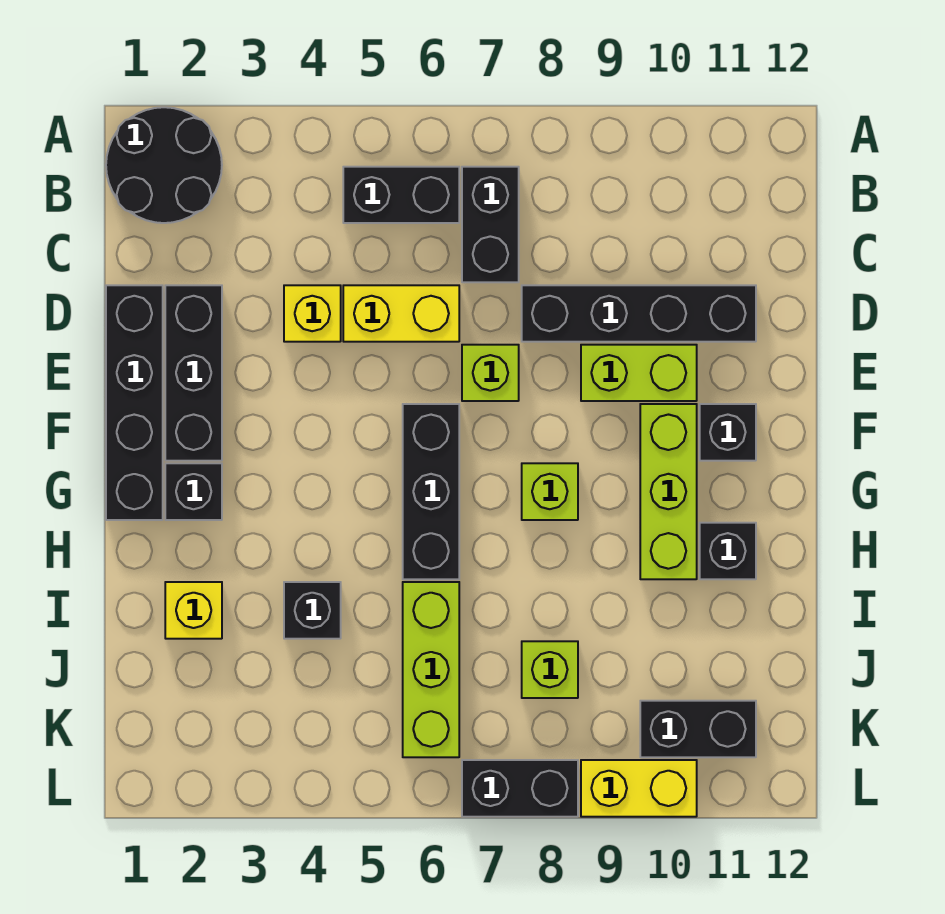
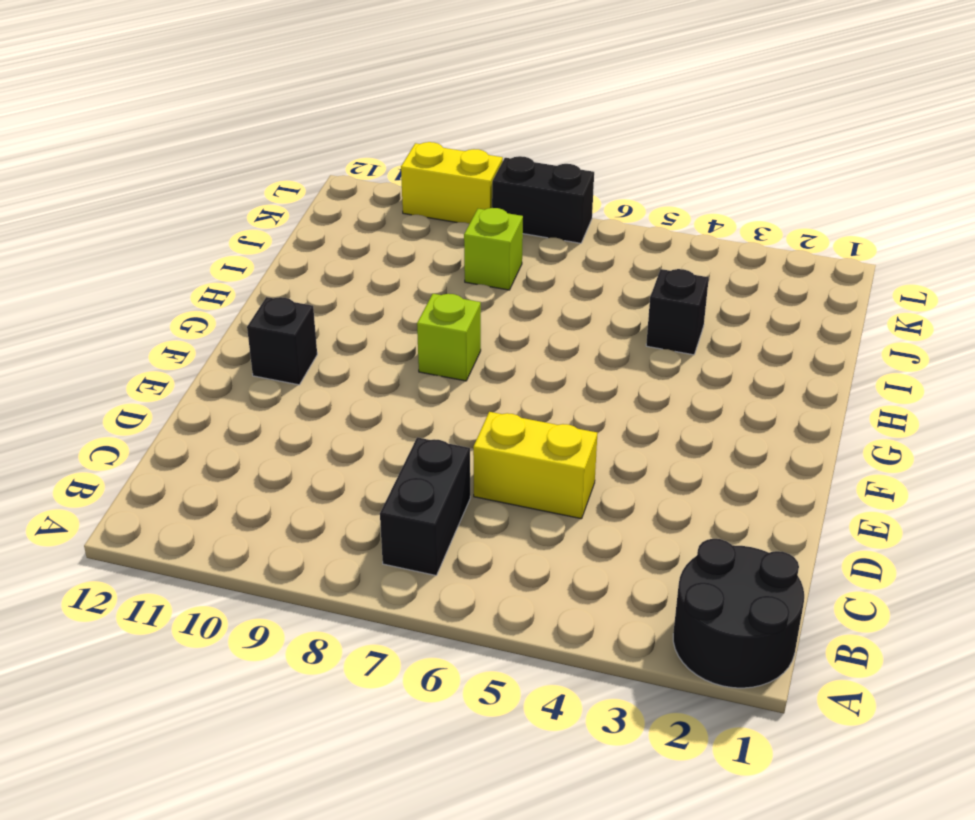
none -> black brick B5:B6 level 1
none -> black brick D1:G1 level 1
none -> black brick D2:F2 level 1

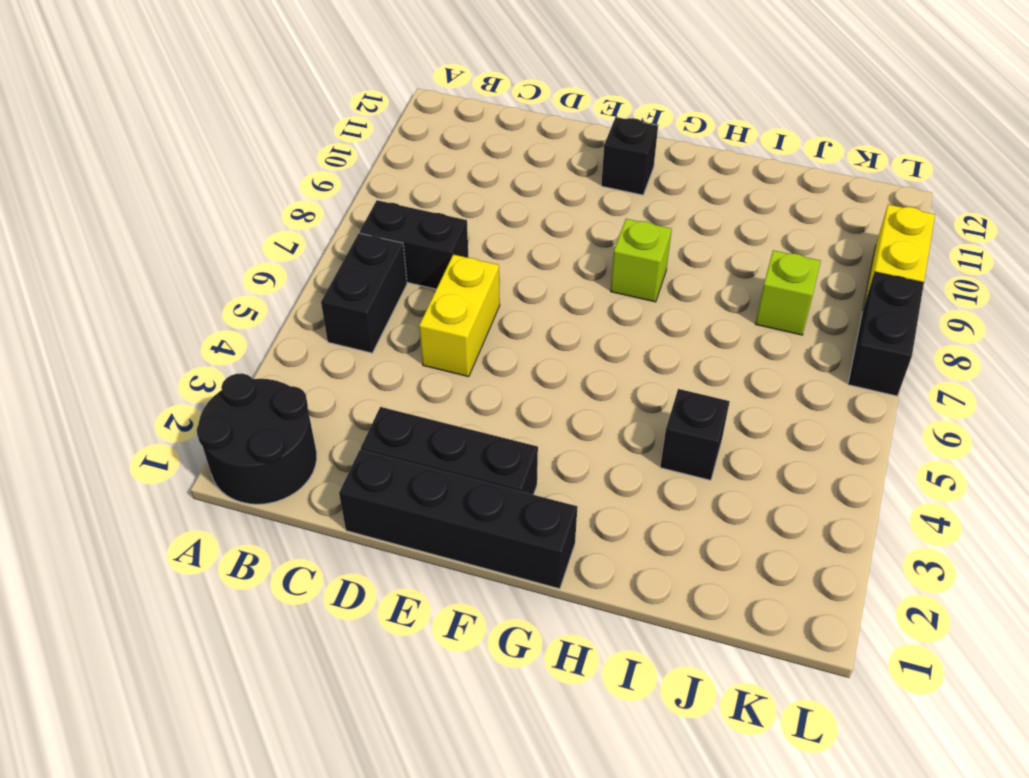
none -> yellow brick D4 level 1
none -> black brick D8:D11 level 1
none -> lime brick E7 level 1

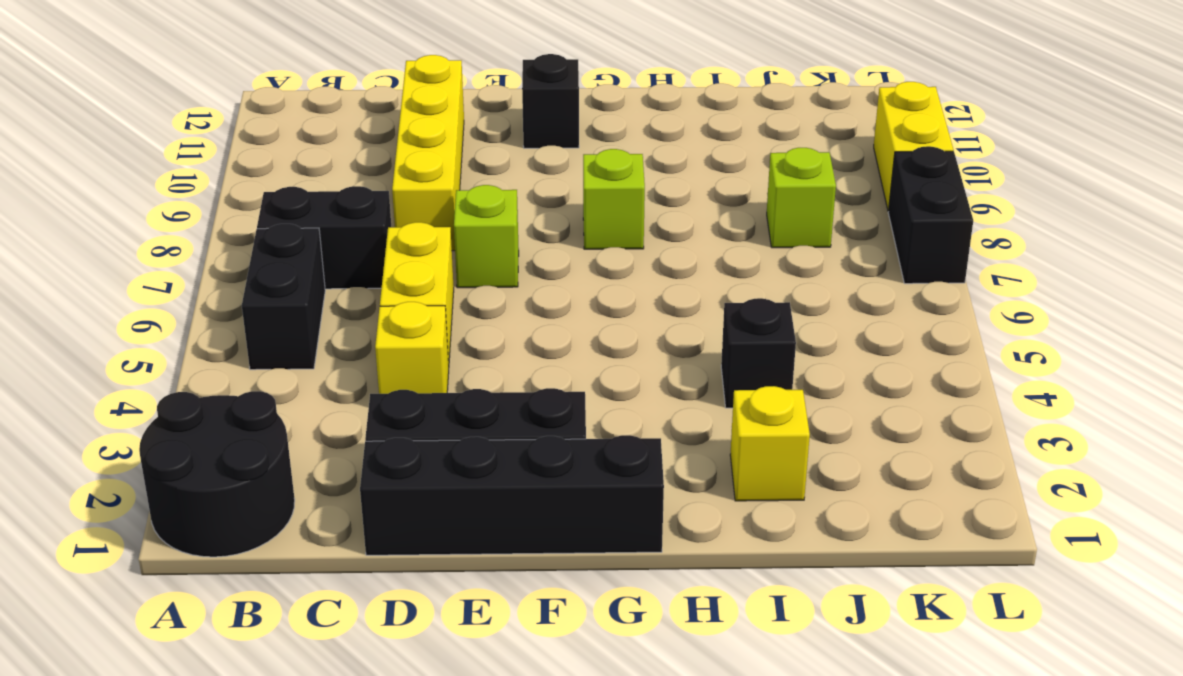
yellow brick D8:D11 level 1 -> black brick D8:D11 level 1
none -> lime brick E9:E10 level 1
none -> black brick F6:H6 level 1
none -> lime brick F10:H10 level 1

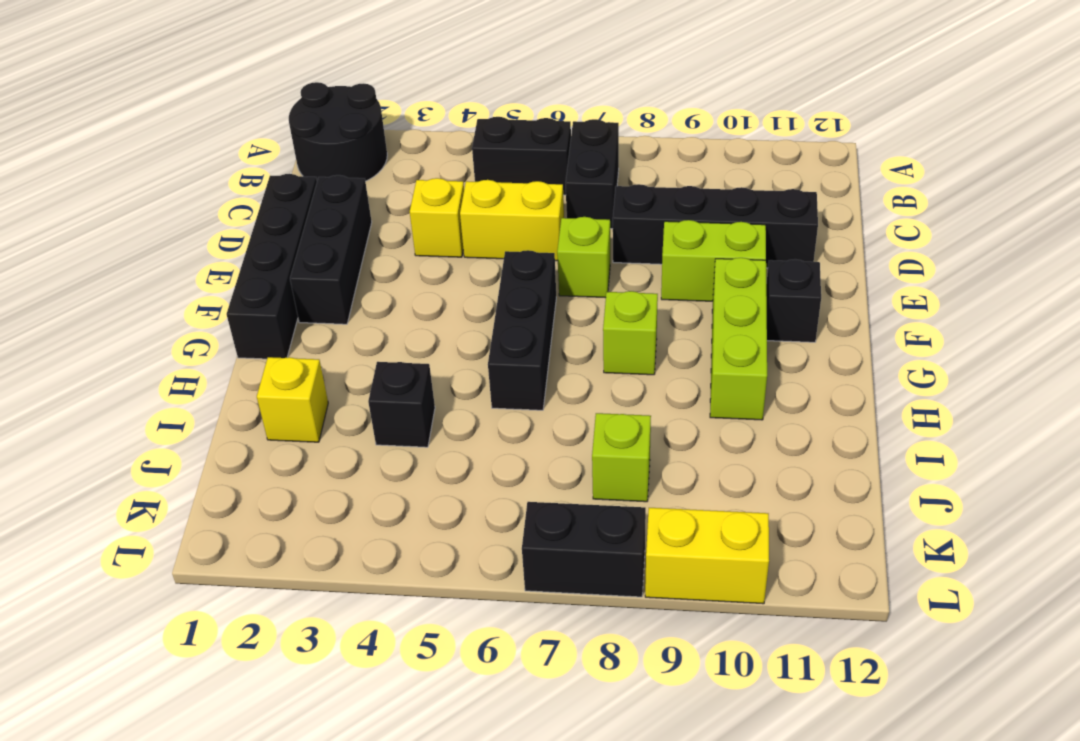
none -> black brick G2 level 1
none -> black brick H11 level 1
none -> lime brick I6:K6 level 1

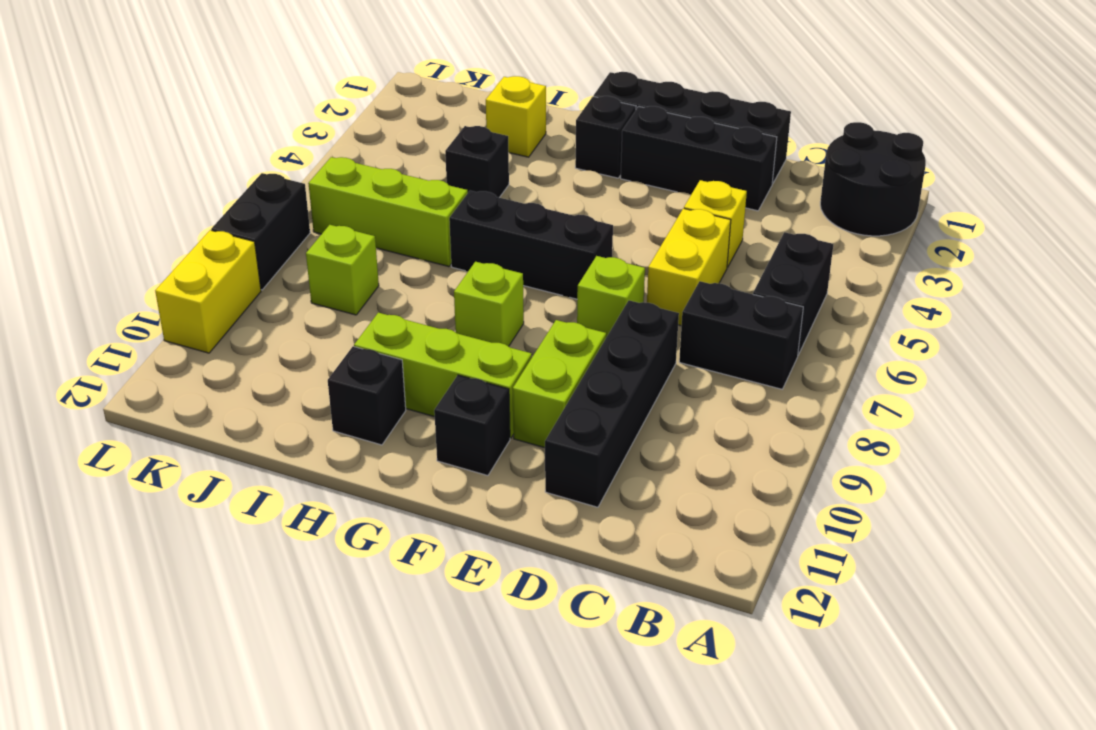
none -> black brick K10:K11 level 1

